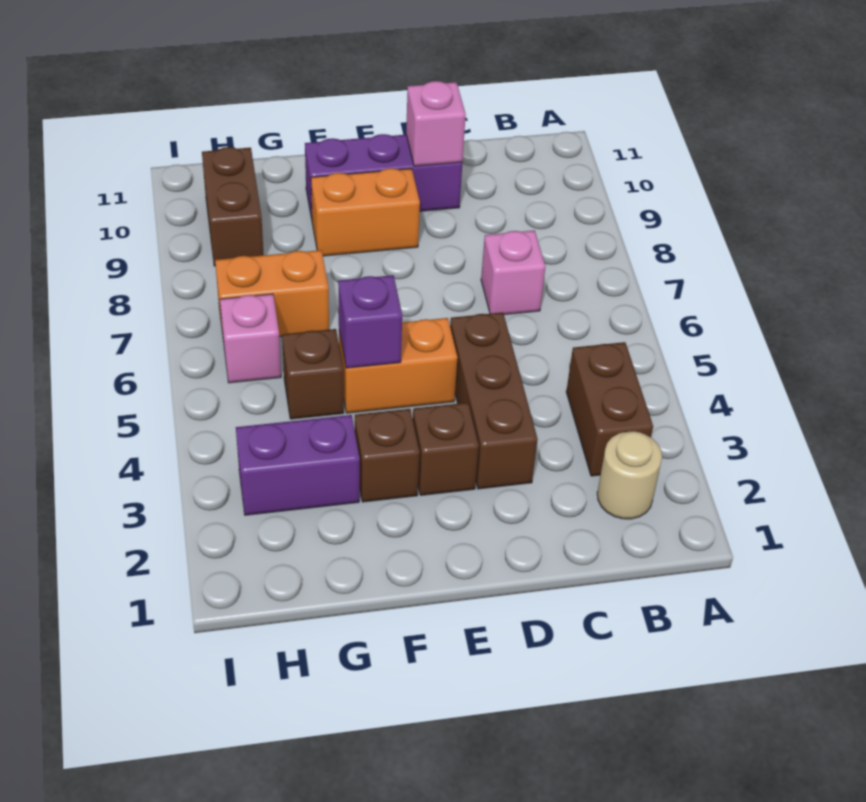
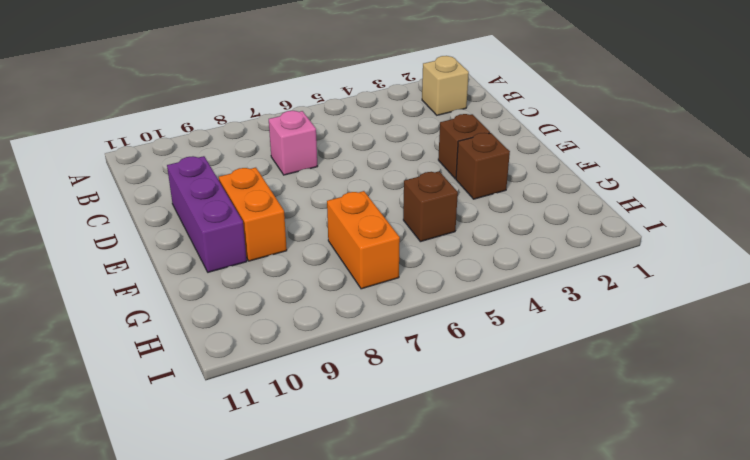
tan brick B2 level 1 -> tan round brick B2 level 1
none -> brown brick B3:B4 level 1
none -> brown brick D3:D5 level 1
none -> orange brick E5:F5 level 1

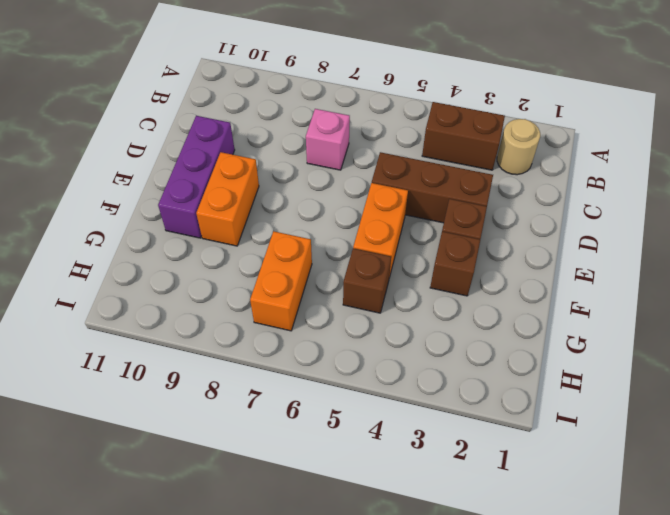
none -> purple brick G3:H3 level 1
none -> pink brick H6 level 1
none -> brown brick H9:H10 level 1

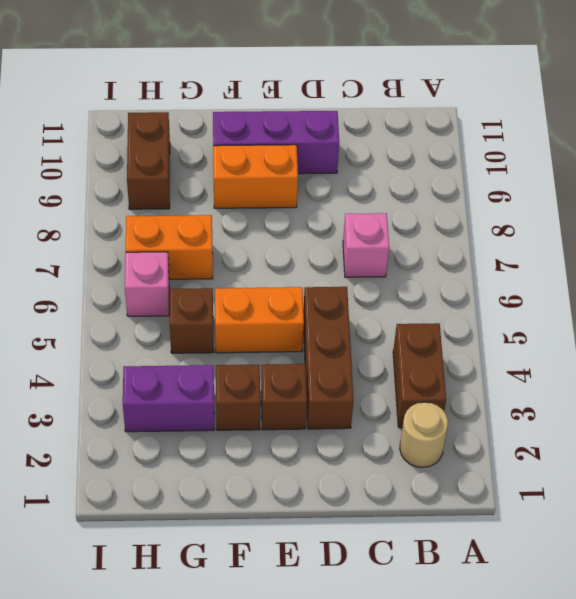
none -> pink brick D10 level 2
none -> purple brick F5 level 2

